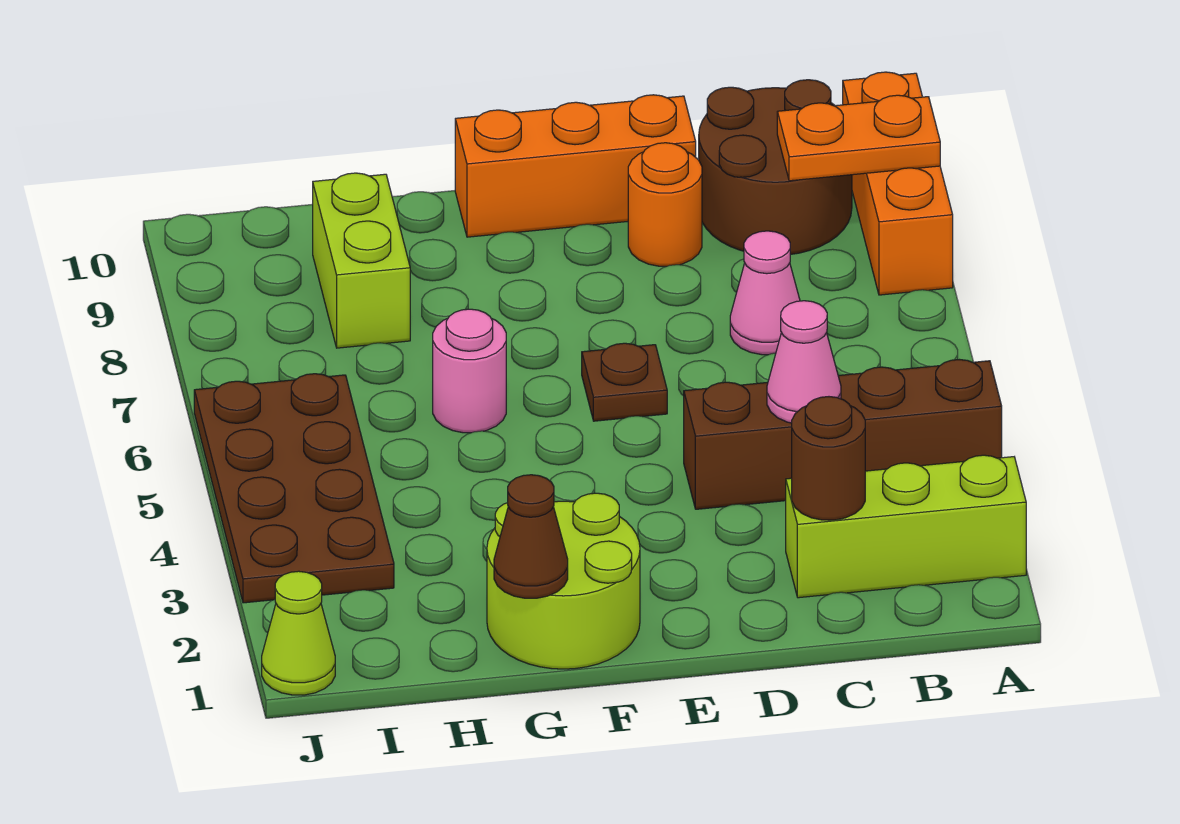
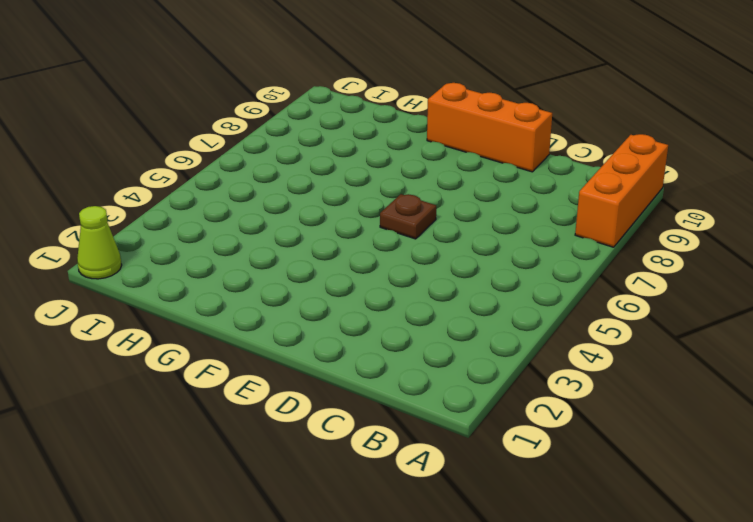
none -> lime brick A2:C2 level 1
none -> brown brick A4:D4 level 1
none -> brown round brick B9:C10 level 1

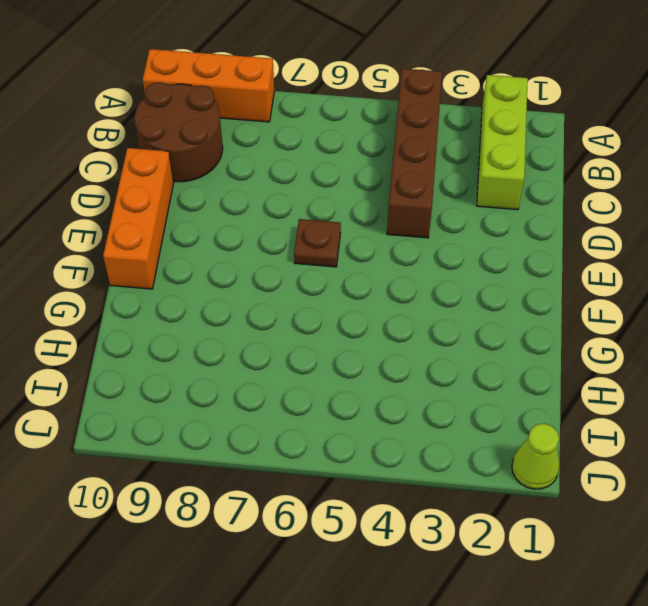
none -> pink cone C7 level 1
none -> orange round brick D9 level 1
none -> lime round brick F1:G2 level 1

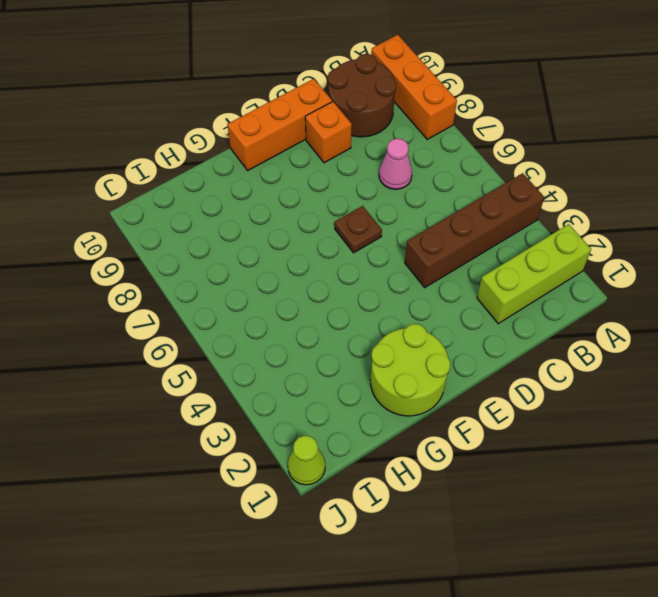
orange brick D9 level 1 -> orange round brick D9 level 1
none -> pink round brick G6 level 1
none -> lime brick H8:H9 level 1
none -> brown plate I3:J6 level 1

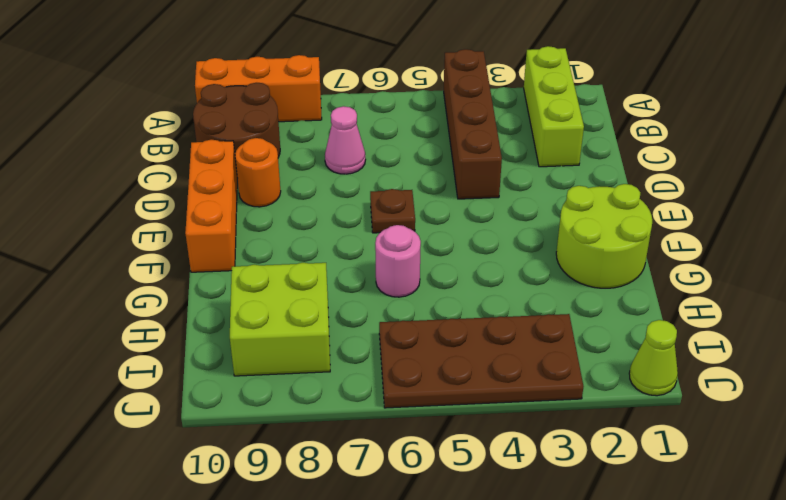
lime brick H8:I9 level 1 -> lime brick H8:H9 level 1
none -> orange plate A9:B9 level 2
none -> brown round brick C2 level 2
none -> pink cone C4 level 2

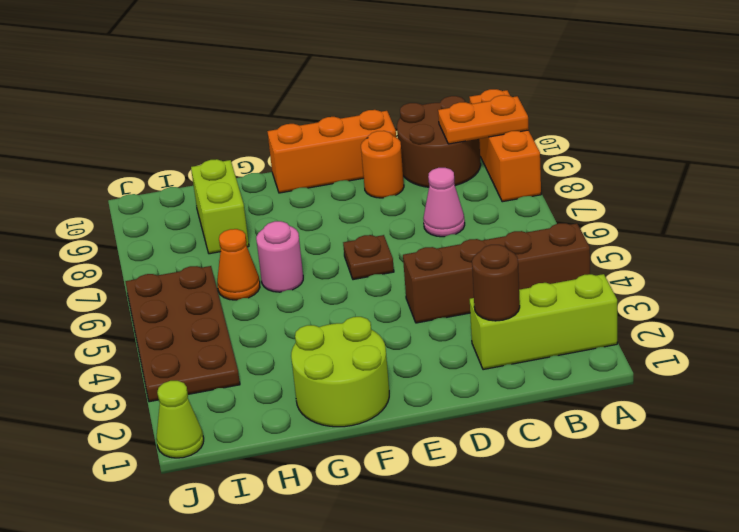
orange cone H6 level 1 -> none
none -> pink cone C4 level 2
none -> brown cone G1 level 2

